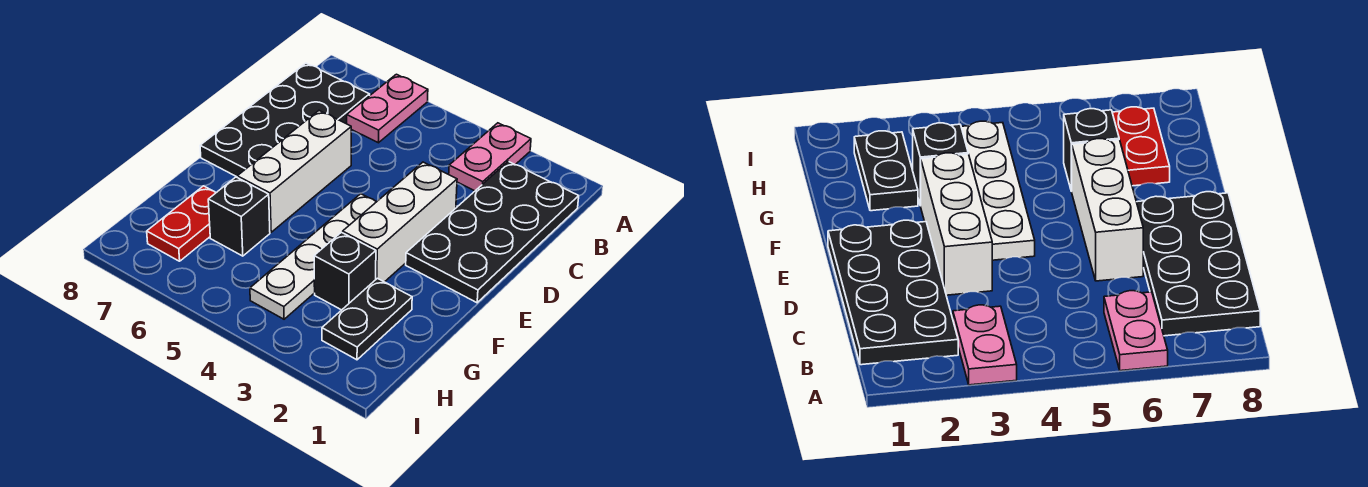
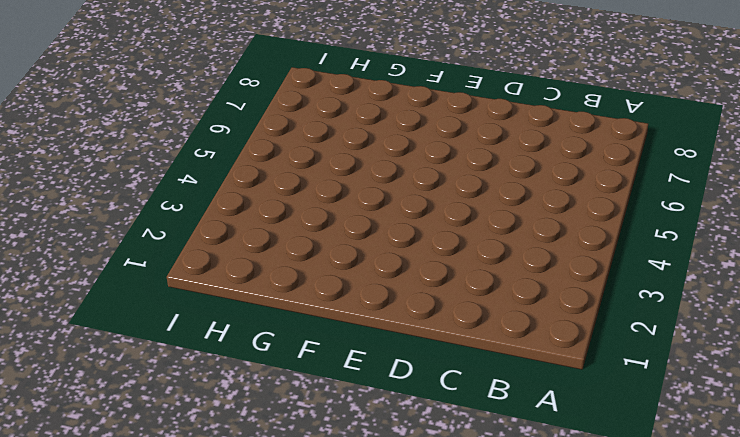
none -> pink plate A3:B3 level 1
none -> pink plate A6:B6 level 1

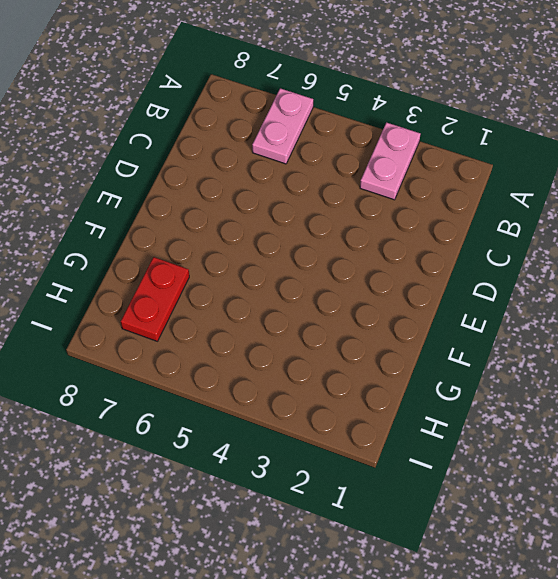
none -> black plate B1:E2 level 1
none -> black plate B7:E8 level 1

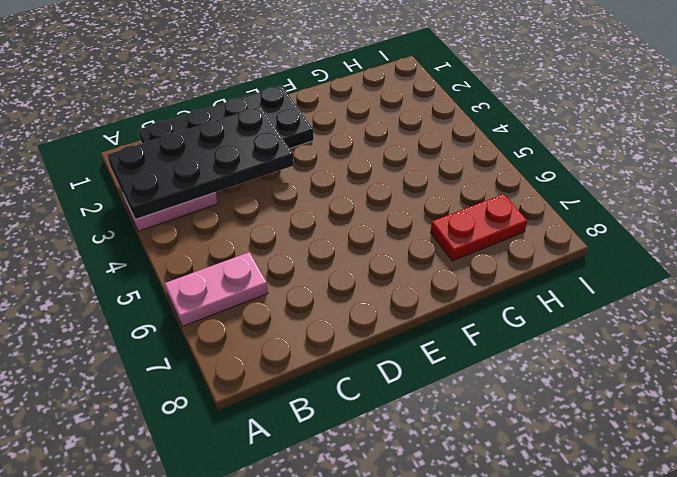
black plate A2:D3 level 2 -> black plate B7:E8 level 1
none -> white brick D3:F3 level 1
none -> white brick D6:F6 level 1

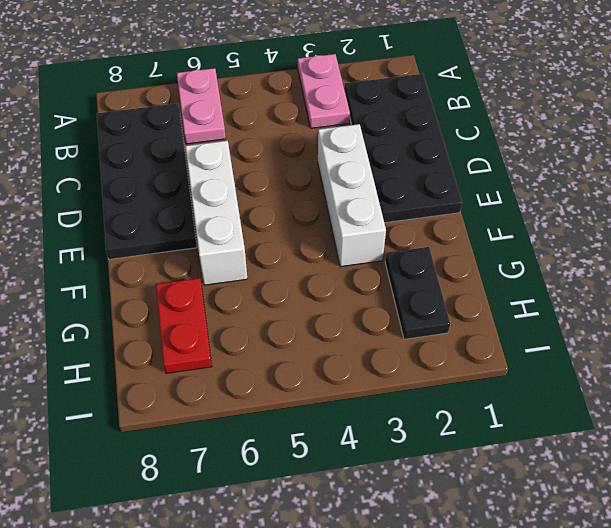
none -> white plate E4:H4 level 1
none -> black brick G3 level 1

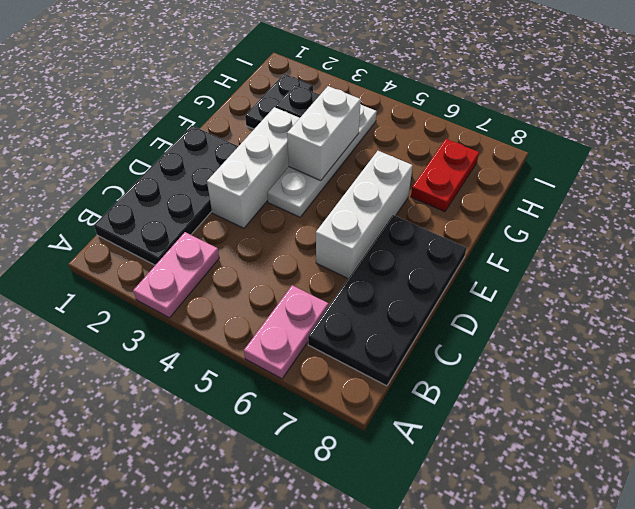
white brick F4:G4 level 2 -> none
none -> black brick G6 level 1

